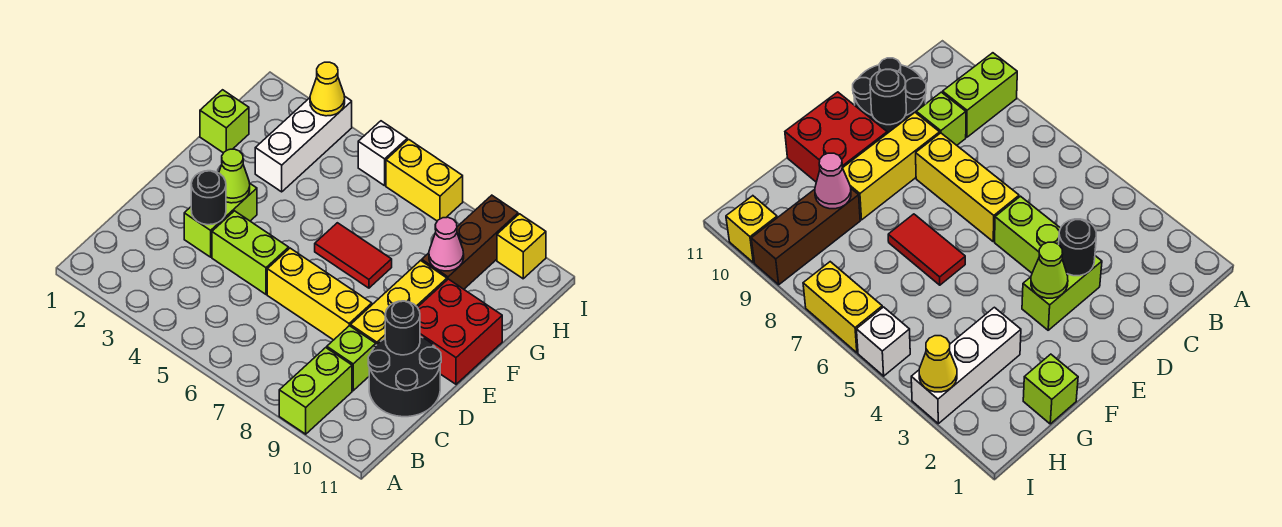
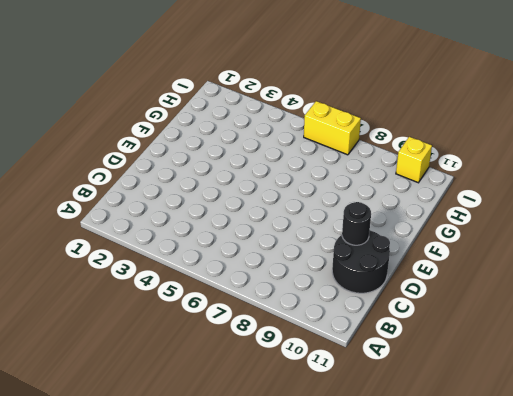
none -> lime brick A9:B9 level 1
none -> lime brick C9 level 1
none -> lime brick D3:E3 level 1

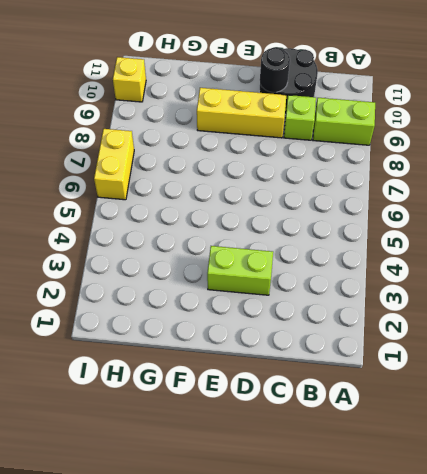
none -> lime brick D4:D5 level 1
none -> yellow brick D6:D8 level 1
none -> red brick E10:F11 level 1

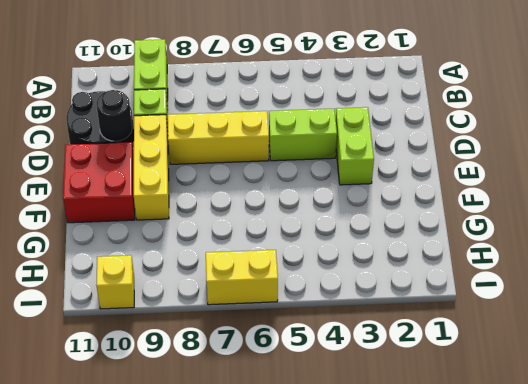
none -> red tile F6:F7 level 1
none -> lime brick G1 level 1
none -> white brick G3:I3 level 1

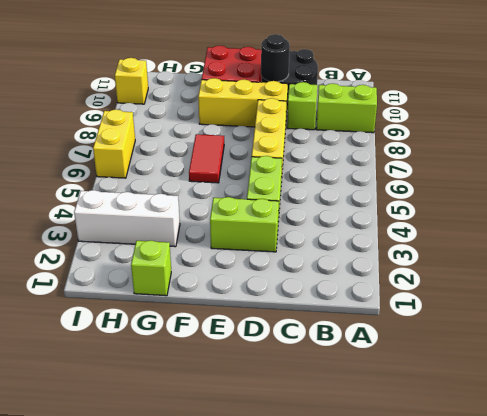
none -> brown brick G9:I9 level 1
none -> white brick I5 level 1
none -> black round brick D3 level 2

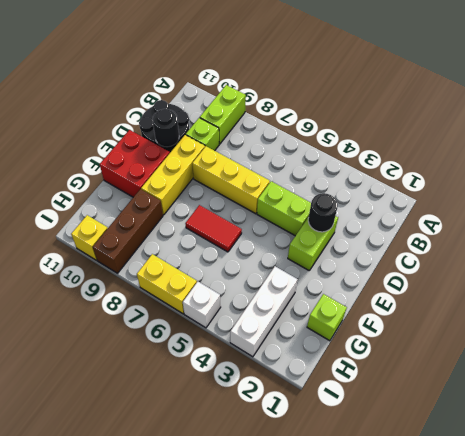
none -> lime cone E3 level 2
none -> pink cone G9 level 2
none -> yellow cone I3 level 2

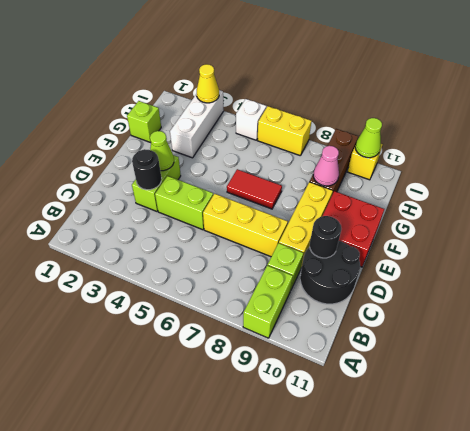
lime cone I10 level 2 -> none

